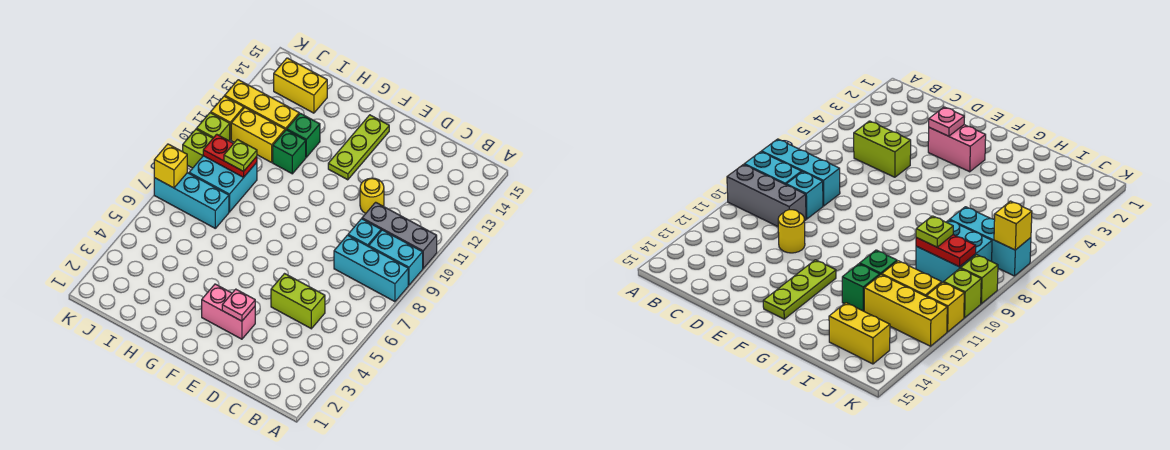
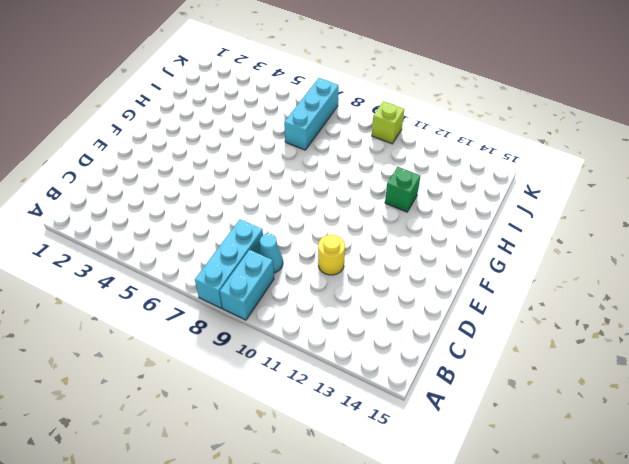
cyan cone C9 level 1 -> cyan brick C9 level 1
none -> grey brick A10:C10 level 1
none -> lime brick C5:D5 level 1
none -> pink brick E3:F3 level 1

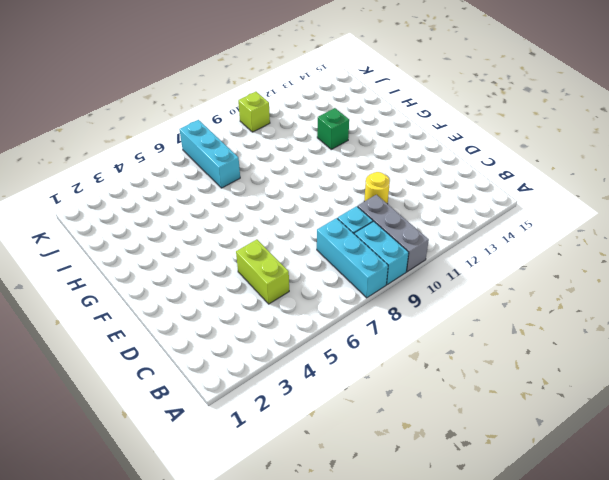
none -> pink brick E3:F3 level 1
none -> lime plate F12:F14 level 1
none -> green brick H11 level 1

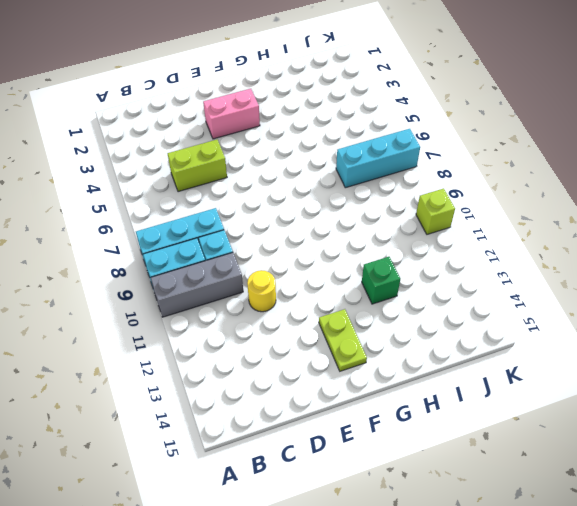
lime plate F13:F14 level 1 -> lime plate F12:F14 level 1
none -> green brick H11 level 1
none -> cyan brick I8:J9 level 1
none -> yellow brick I11:J11 level 1

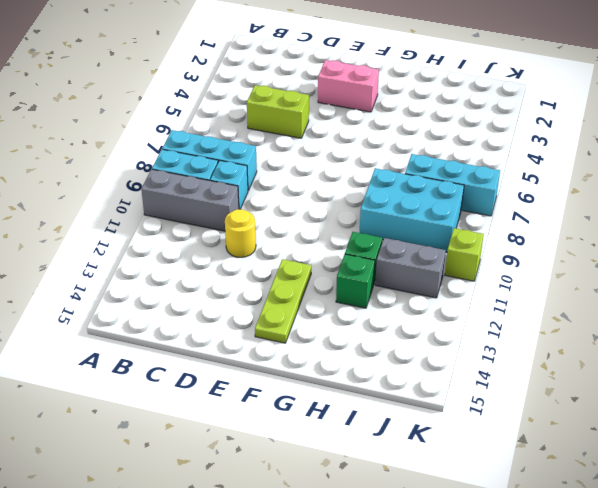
cyan brick H8:J9 level 1 -> cyan brick I8:J9 level 1
grey brick I11:J11 level 1 -> yellow brick I11:J11 level 1
none -> yellow brick I12:K12 level 1
none -> yellow brick I14:J14 level 1
none -> lime brick K9 level 1

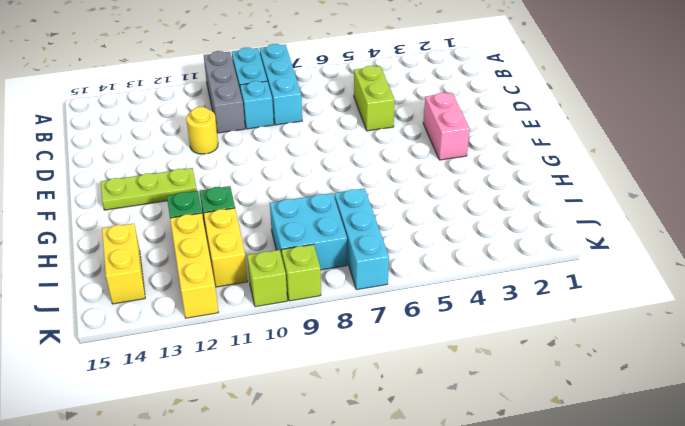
none -> yellow brick K11 level 1
none -> pink plate E3 level 2
none -> red plate I9:J9 level 2

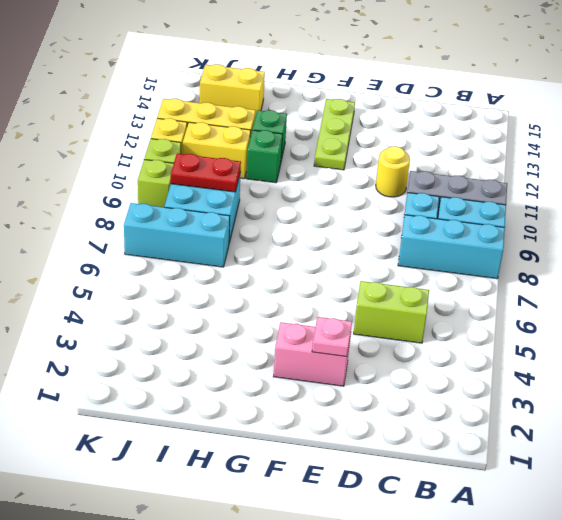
none -> yellow brick K7 level 2
none -> lime plate I9 level 3

